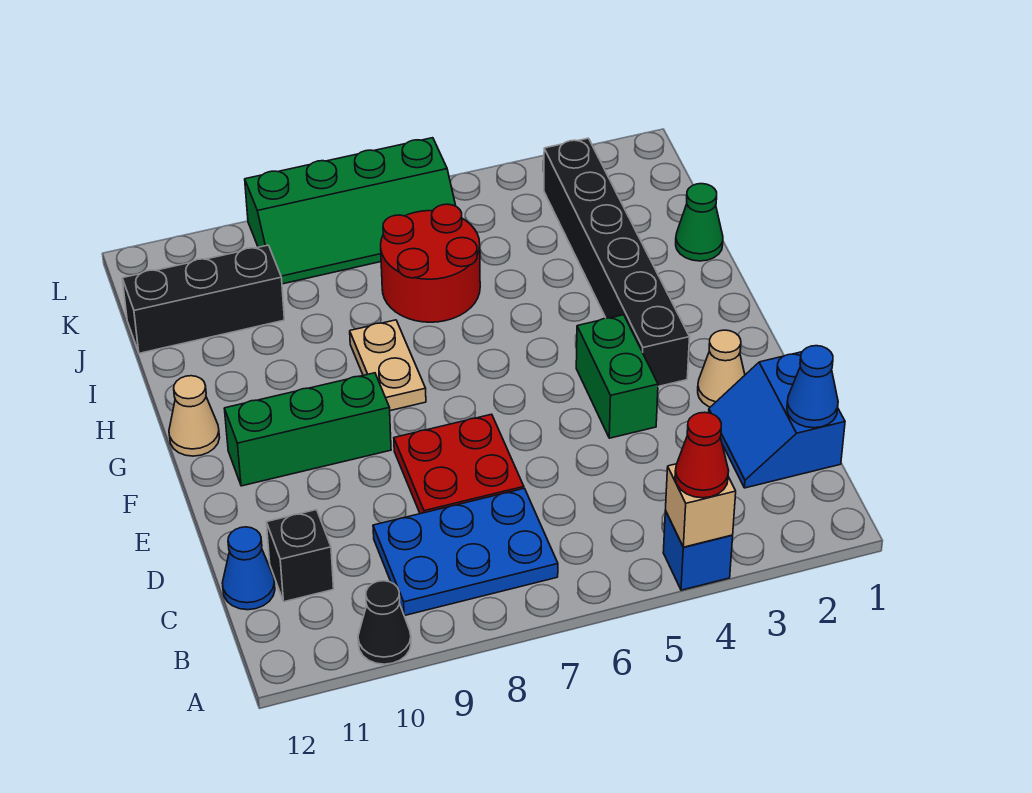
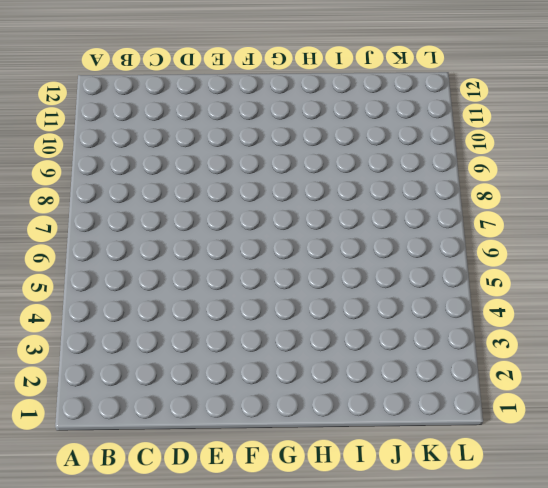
none -> blue brick A4 level 1
none -> black cone A10 level 1
none -> blue plate B7:C9 level 1

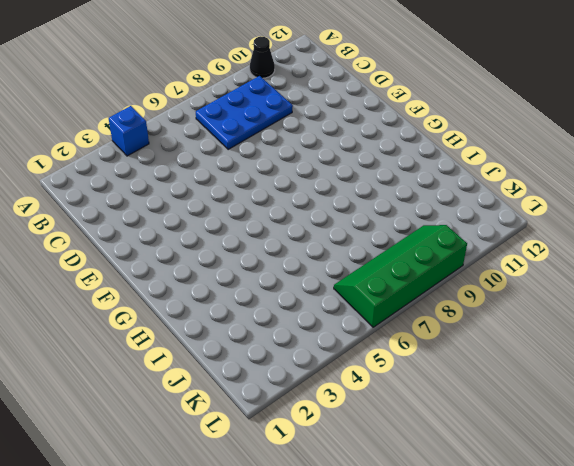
none -> blue slope C1:D2 level 1 top 1
none -> black brick C11 level 1
none -> blue cone C12 level 1

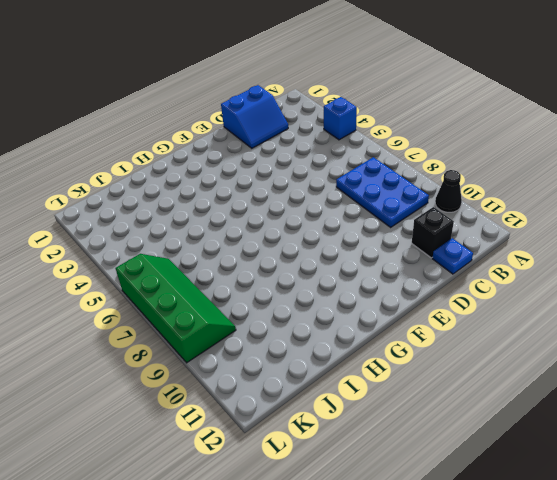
blue plate C12 level 1 -> blue cone C12 level 1
none -> red plate D7:E8 level 1
none -> tan cone E2 level 1
none -> green brick E4:F4 level 1

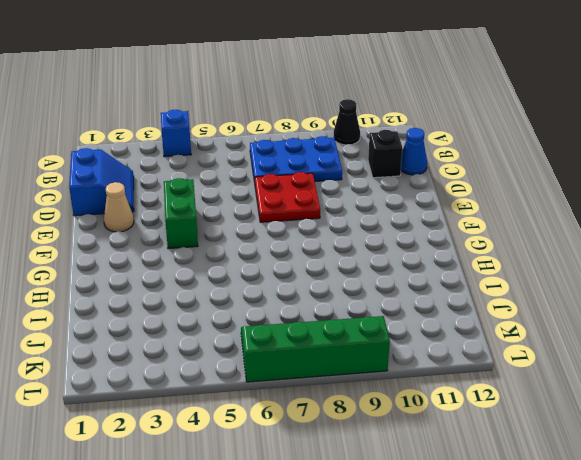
none -> black brick F3:K3 level 1
none -> green brick F9:F11 level 1
none -> tan plate G8:H8 level 1

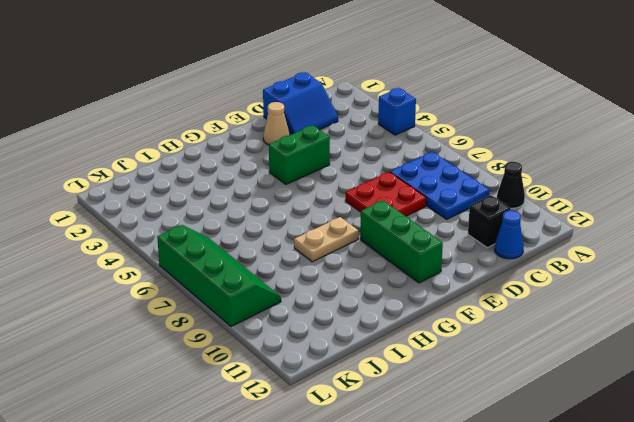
none -> black brick F3:K3 level 1
none -> tan cone G12 level 1
none -> green cone I1 level 1

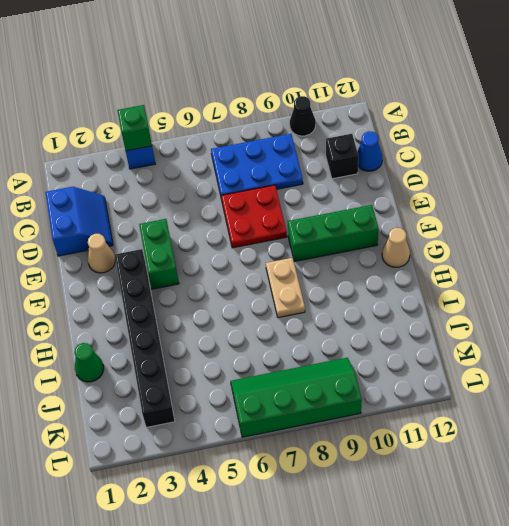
green brick A4 level 2 -> tan brick A4 level 2
none -> red round brick I6:J7 level 1
none -> black brick J10:J12 level 1
none -> blue cone C1 level 2

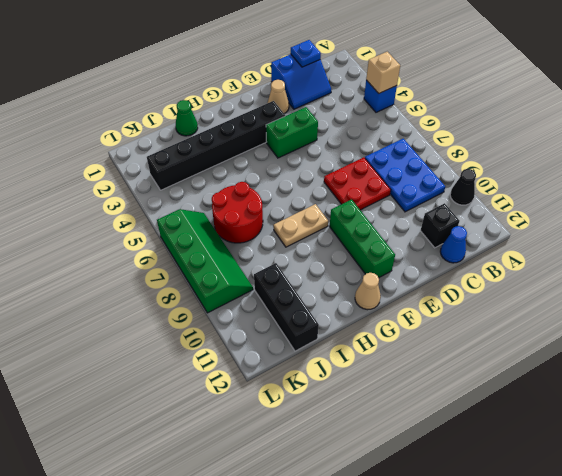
blue plate C1 level 2 -> blue cone C1 level 2
none -> red cone A4 level 3

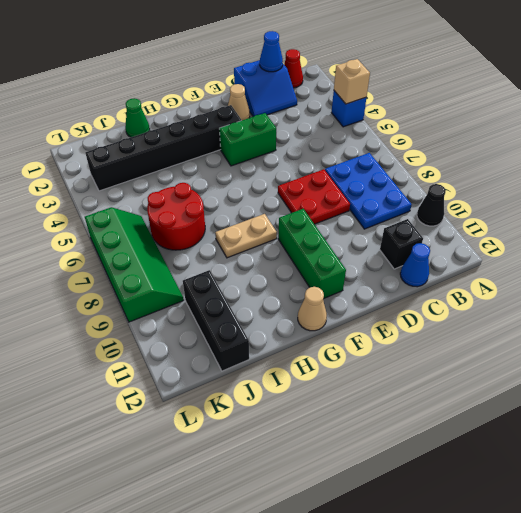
red cone B1 level 1 -> red cone A4 level 3

